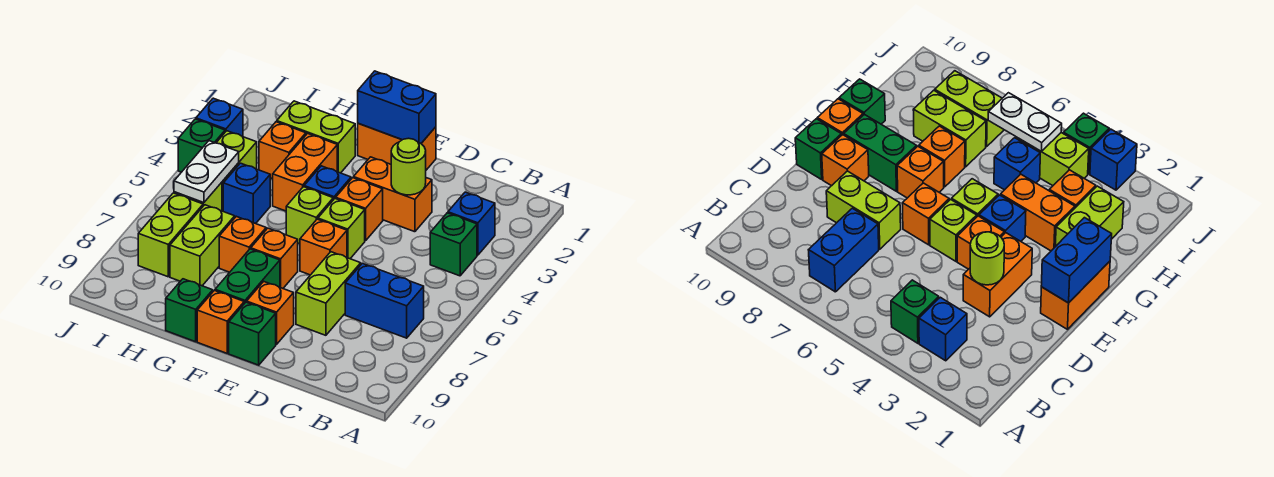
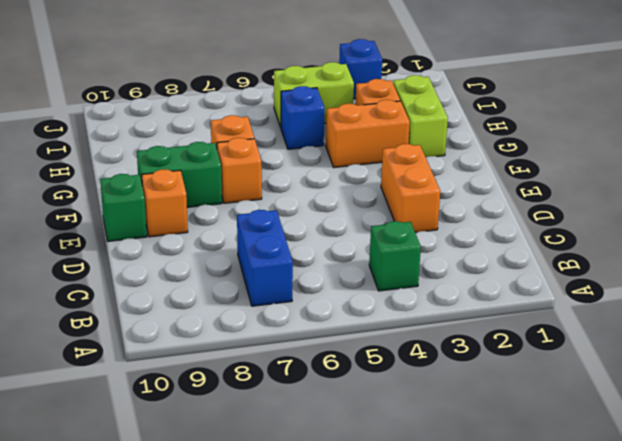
none -> blue brick B3 level 1
none -> lime brick D7:D8 level 1
none -> orange brick E1:F1 level 1
none -> orange brick E4 level 1

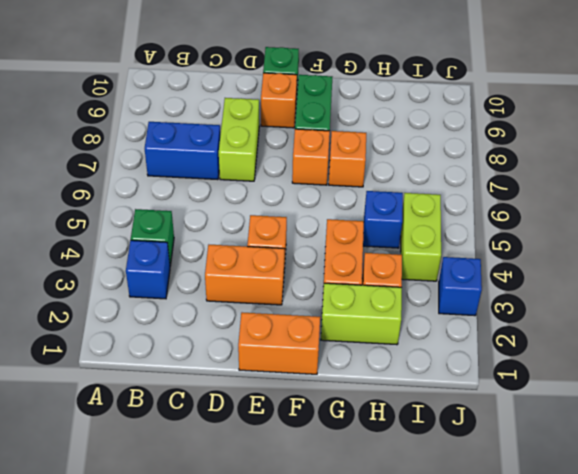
none -> lime brick E5 level 1
none -> orange brick E6 level 1
none -> blue brick F4 level 1
none -> lime brick F5 level 1

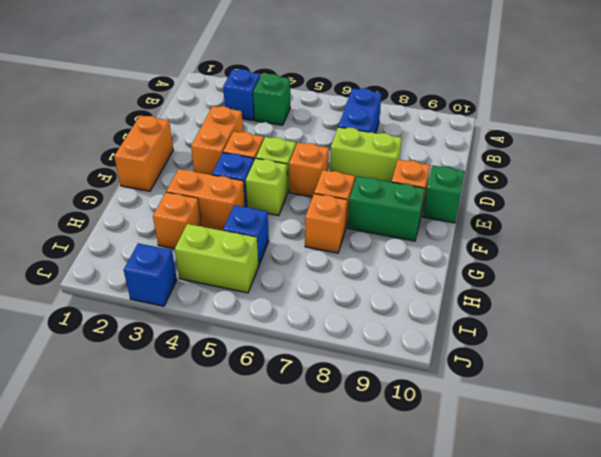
none -> orange brick F10 level 1
none -> lime brick G2:H2 level 1
none -> green brick G10 level 1
none -> lime brick H7:H8 level 1

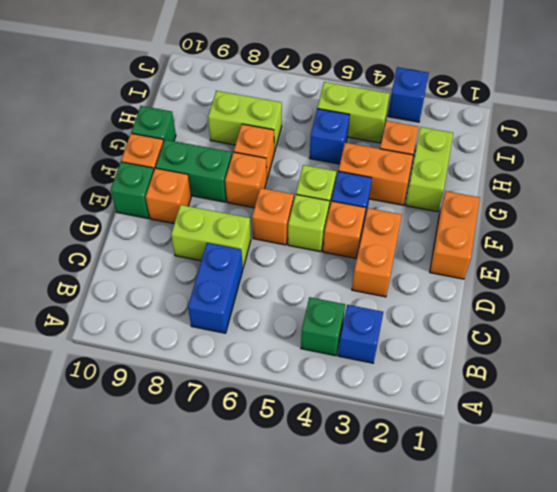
none -> lime brick I7:I8 level 1
none -> green brick J4 level 1
none -> lime round brick D3 level 2
none -> blue brick E1:F1 level 2

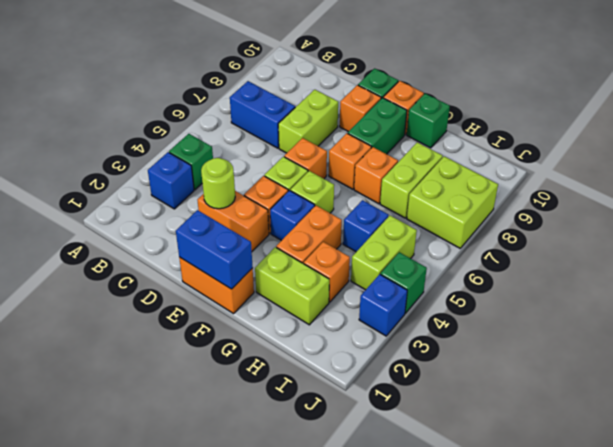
lime brick I7:J8 level 1 -> lime brick I7:I8 level 1
none -> white plate I5:I6 level 2

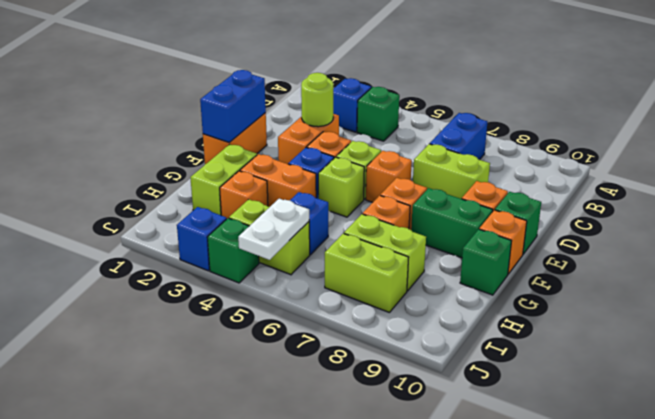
white plate I5:J5 level 2 -> white plate I5:I6 level 2

